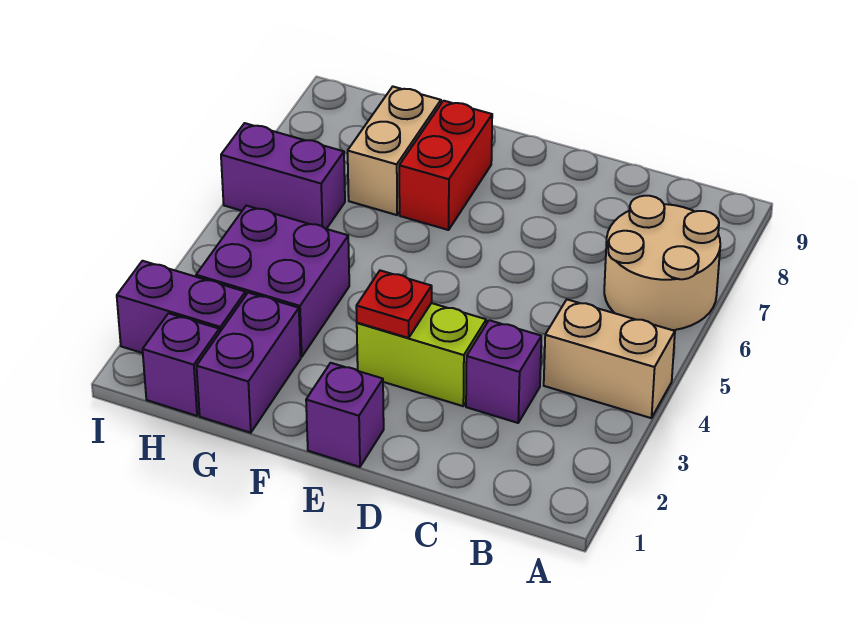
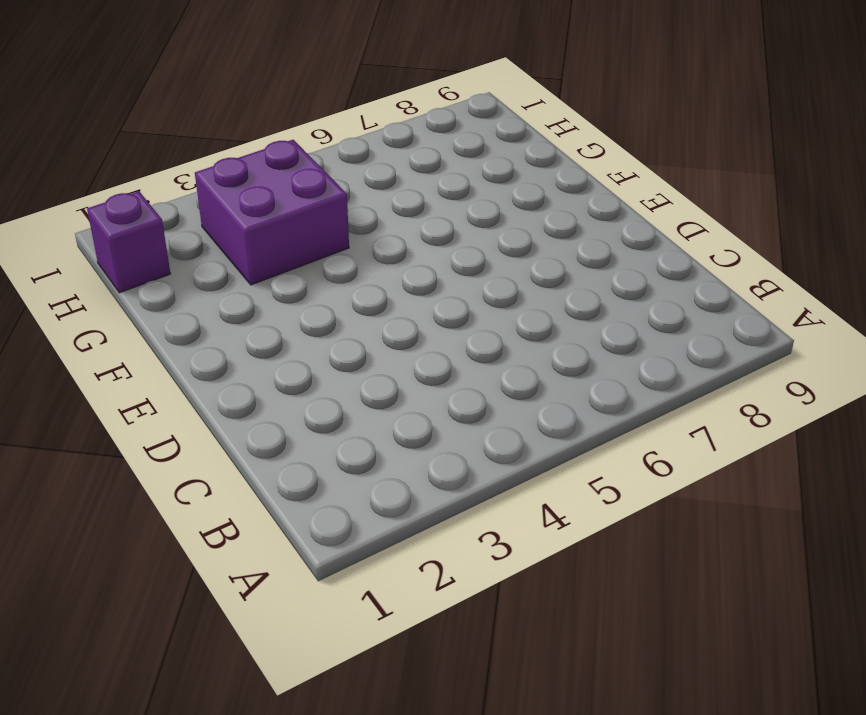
none -> tan brick A4:B4 level 1
none -> tan round brick A6:B7 level 1
none -> purple brick C3 level 1

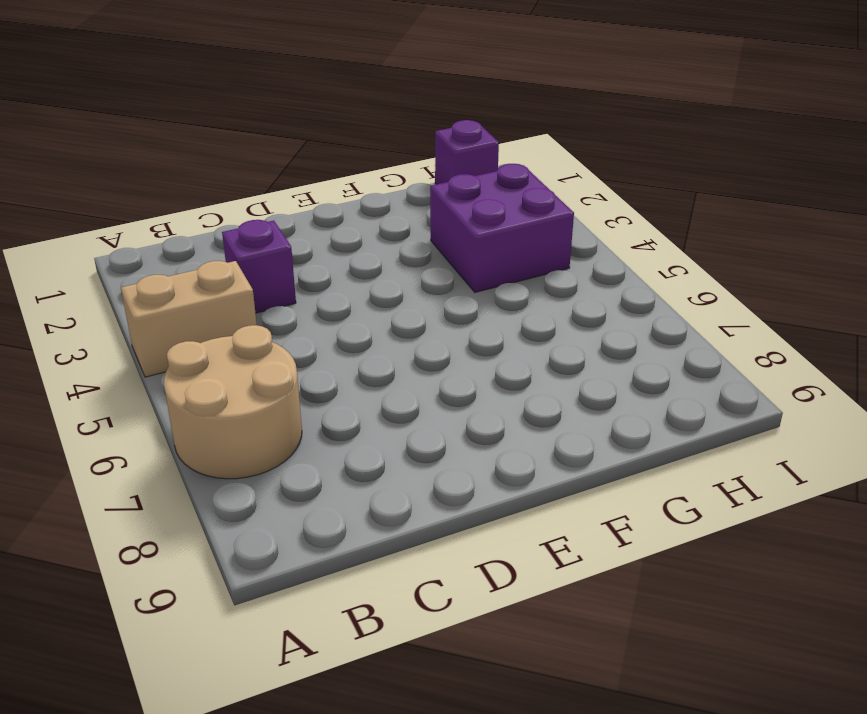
none -> lime brick D3:E3 level 1
none -> purple brick E1 level 1
none -> red brick F7:F8 level 1

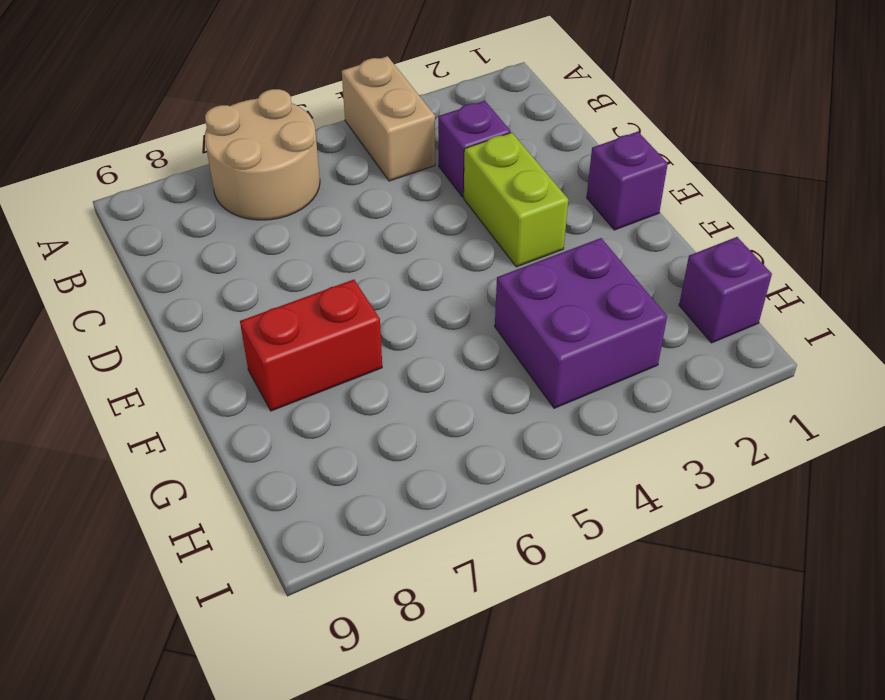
none -> purple brick G1:G2 level 1
none -> tan brick G7:G8 level 1
none -> purple brick H2:I2 level 1

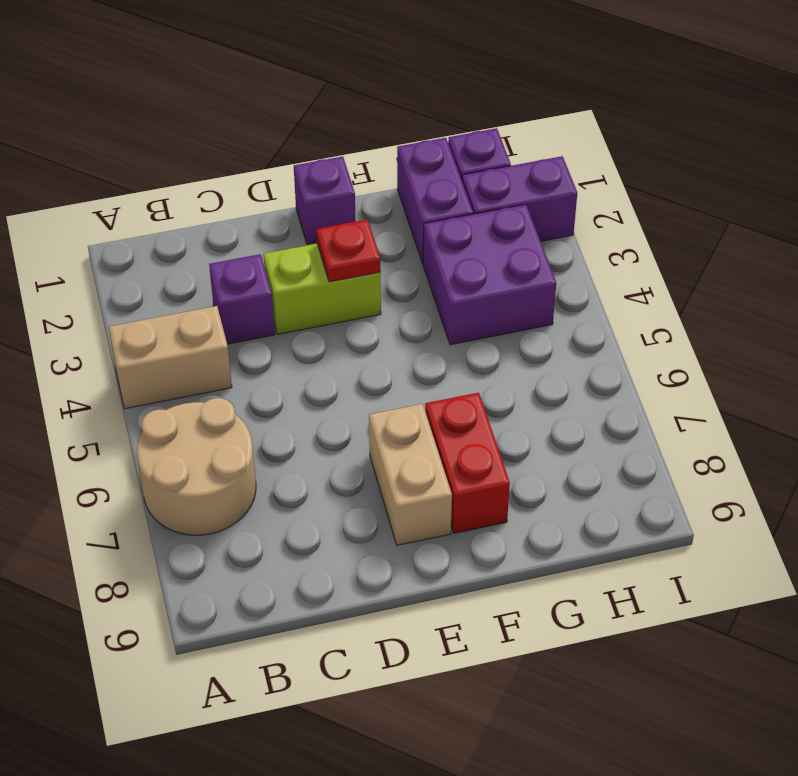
tan brick E7:E8 level 1 -> tan brick G7:G8 level 1
none -> purple brick H6:I6 level 1

